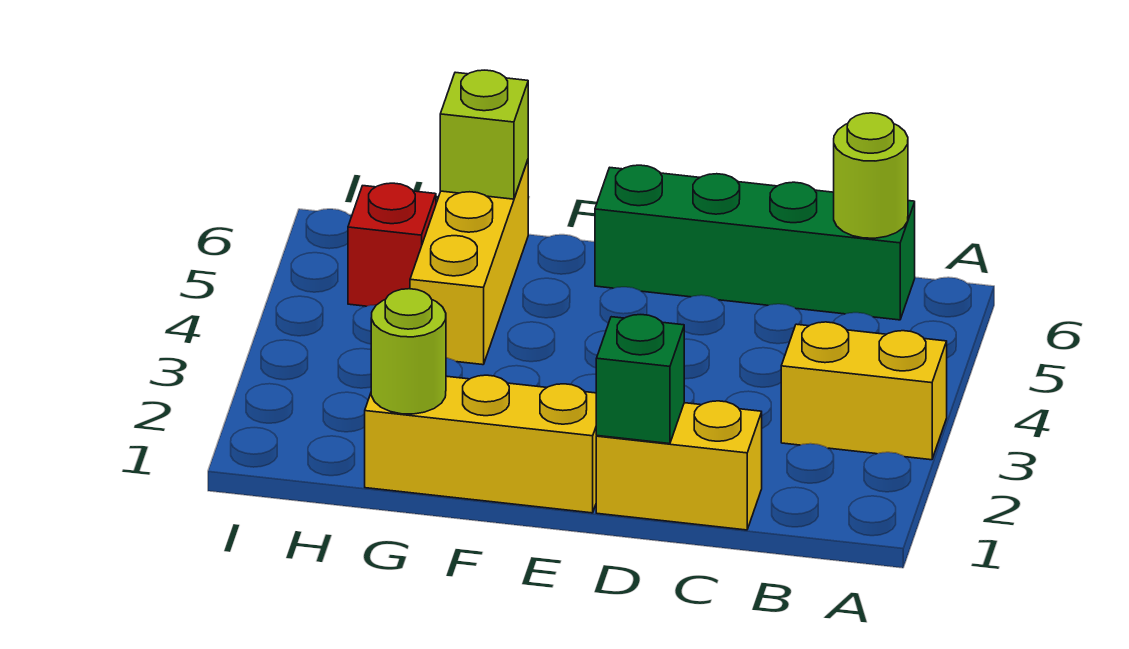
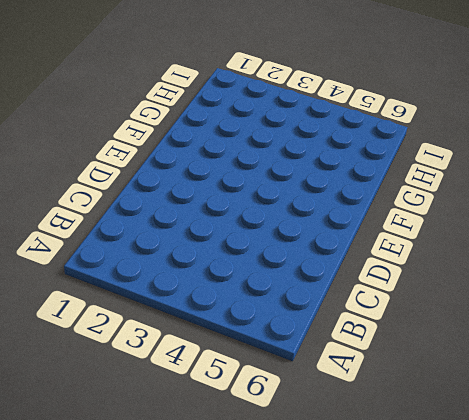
none -> yellow brick A3:B3 level 1
none -> green brick B6:E6 level 1

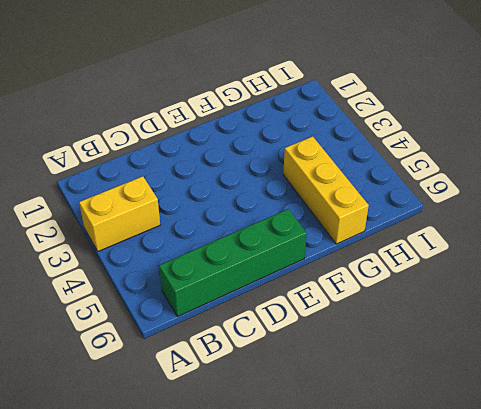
none -> yellow brick C1:D1 level 1
none -> yellow brick E1:G1 level 1

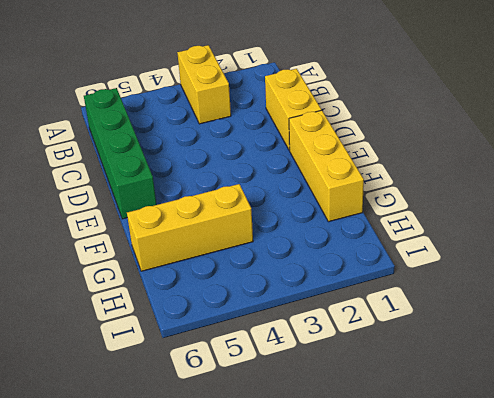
none -> red brick H5 level 1
none -> lime round brick B6 level 2

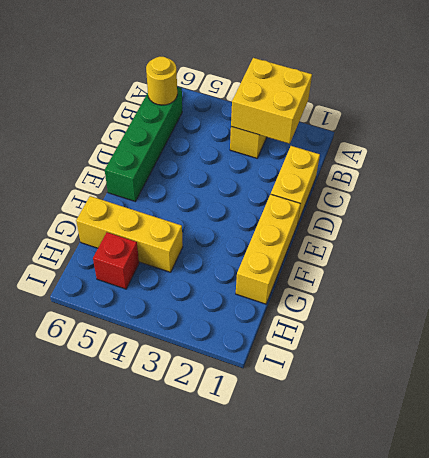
yellow brick A2:B3 level 2 -> none
yellow round brick B6 level 2 -> lime round brick B6 level 2
none -> green brick D1 level 2
none -> lime round brick G1 level 2

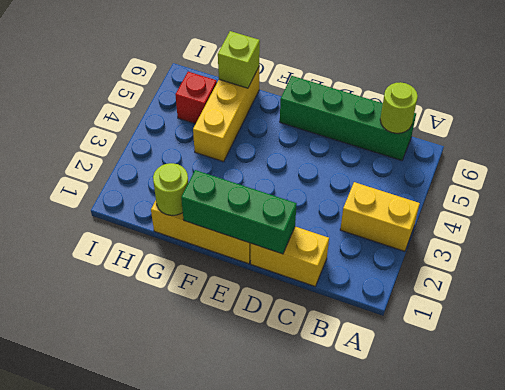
green brick D1:F1 level 2 -> green brick D1 level 2

